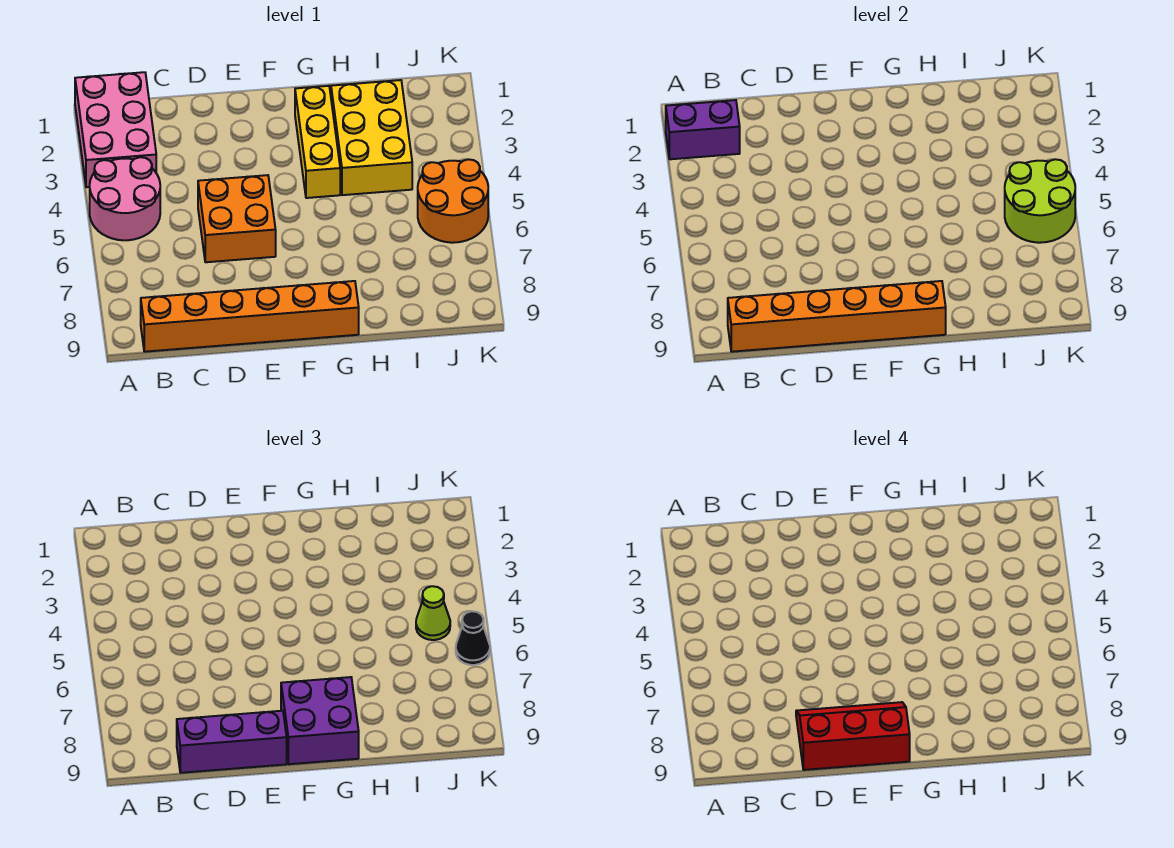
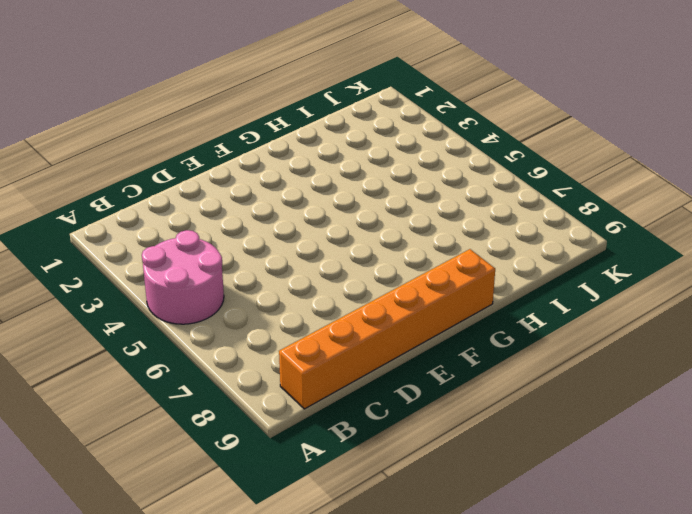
none -> pink brick A1:B3 level 1
none -> orange brick D5:E6 level 1
none -> yellow brick G2:G4 level 1

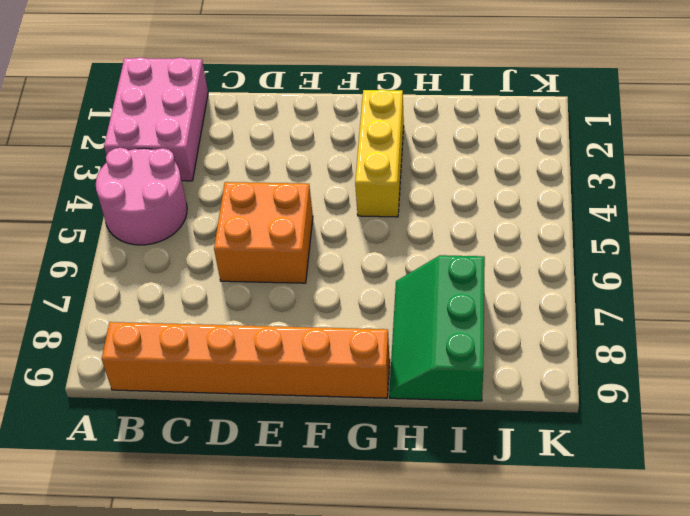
green slope H7:I9 level 1 top I -> none
none -> yellow brick H2:I4 level 1
none -> orange round brick J5:K6 level 1
none -> purple brick A2:B2 level 2

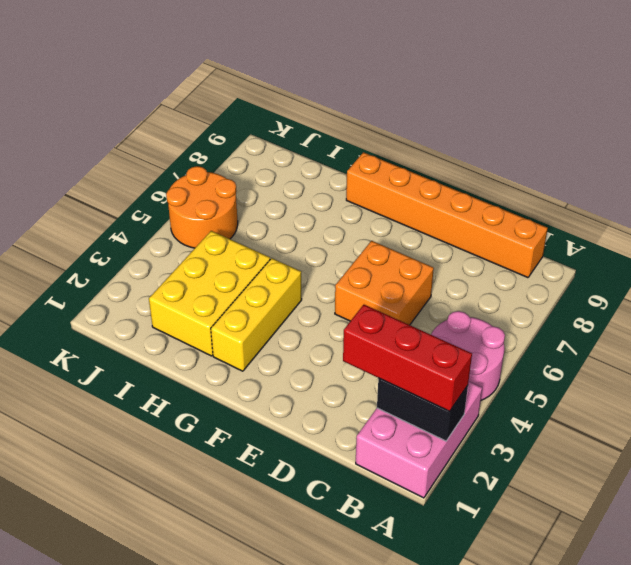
black brick A2:B2 level 2 -> purple brick A2:B2 level 2
red brick A2:C2 level 3 -> none
none -> orange brick B9:G9 level 2
none -> lime round brick J5:K6 level 2
none -> purple brick C9:E9 level 3

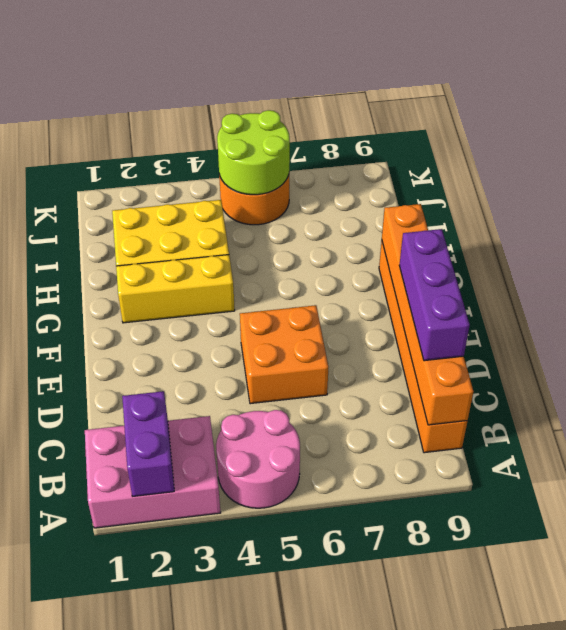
none -> purple brick F8:G9 level 3
none -> lime cone J5 level 3
none -> black cone K6 level 3

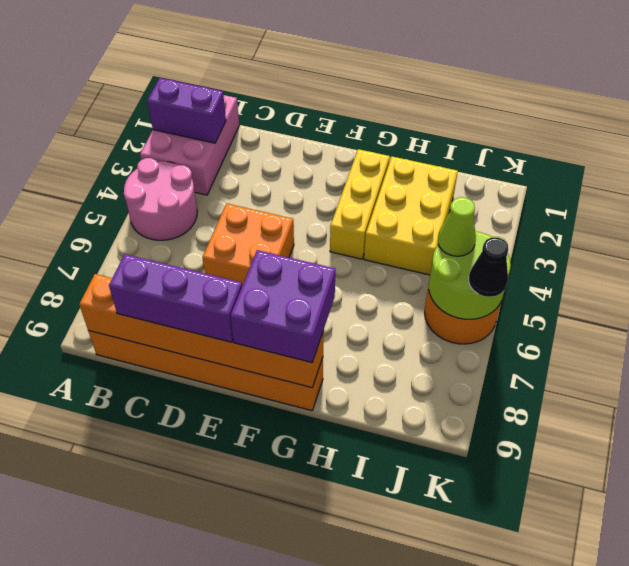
none -> red slope D8:F9 level 4 top 9

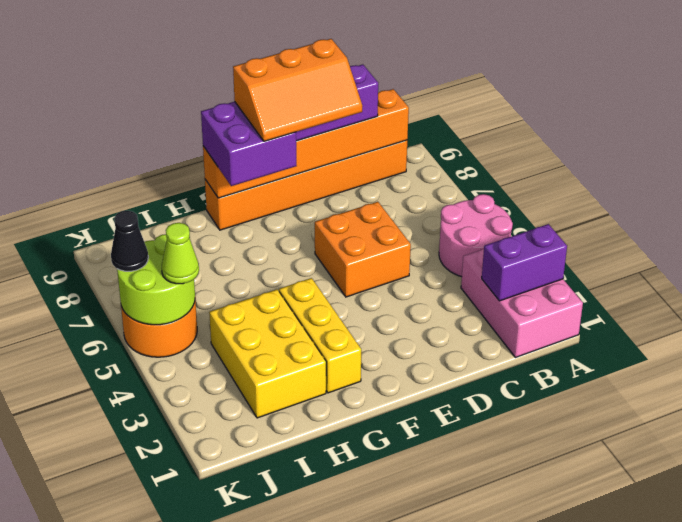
orange slope D8:F9 level 4 top 9 -> red slope D8:F9 level 4 top 9

